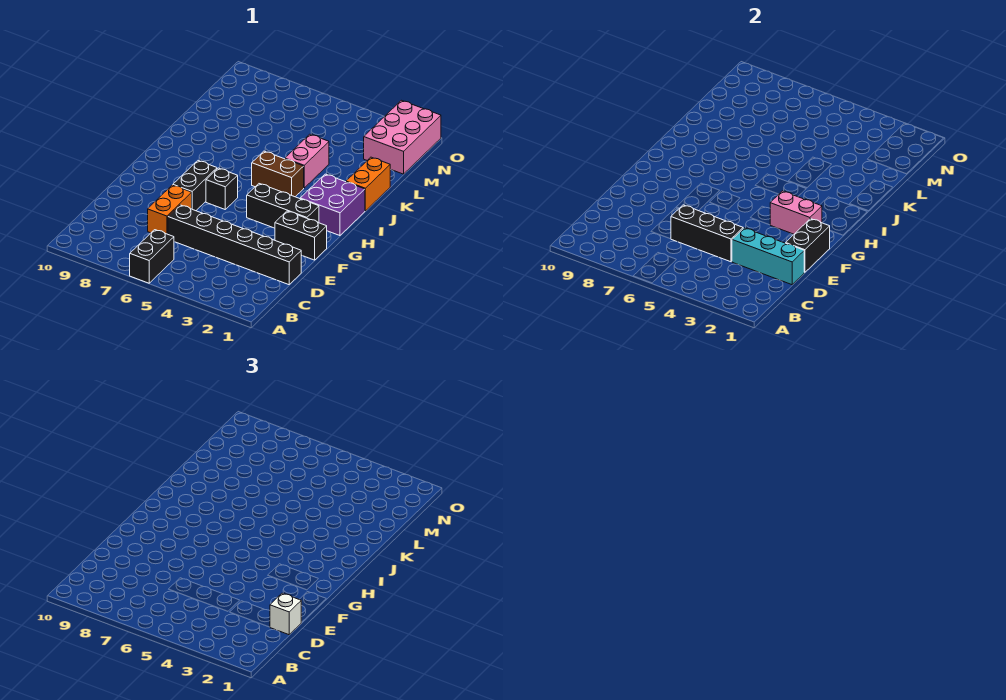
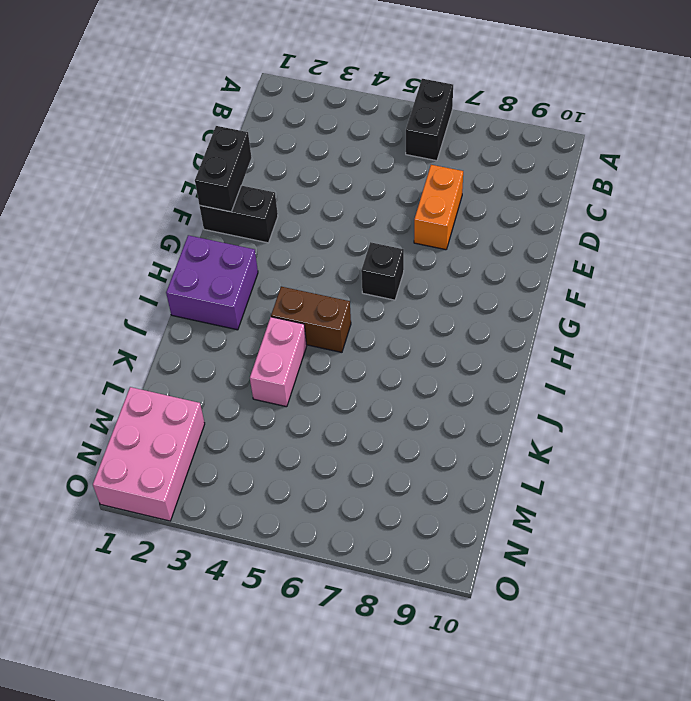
none -> black brick D1:D6 level 1
none -> black brick F7:G7 level 1
none -> black brick G2:G4 level 1

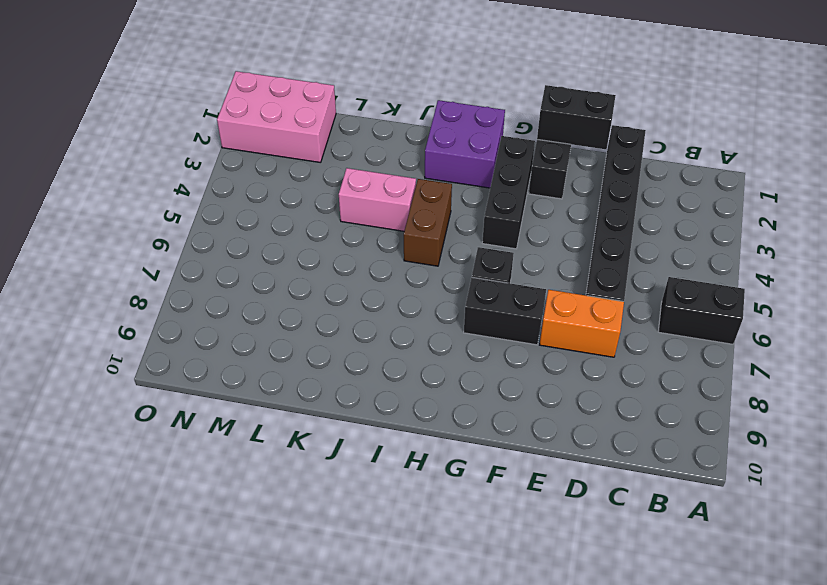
none -> orange brick J1:K1 level 1
none -> cyan brick D1:D3 level 2
none -> black brick D4:D6 level 2

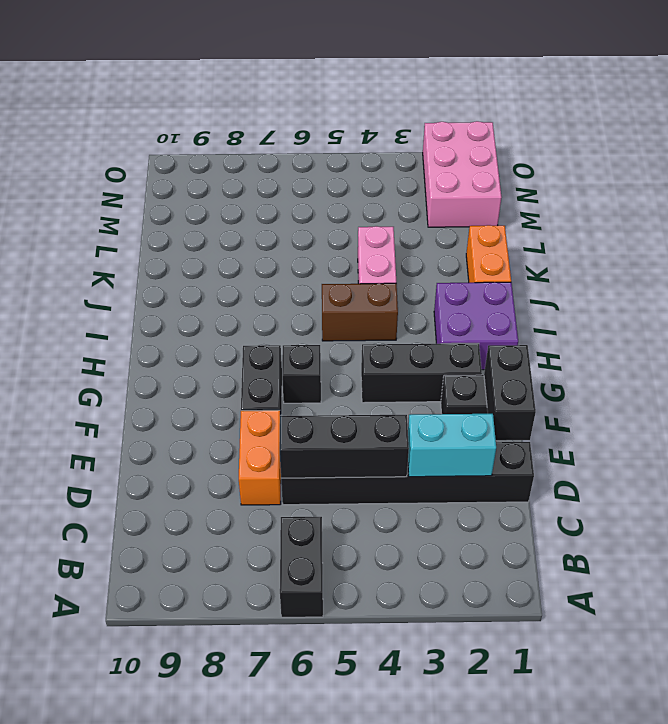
cyan brick D2:D3 level 2 -> cyan brick D1:D3 level 2
none -> pink brick G2:G3 level 2
none -> white brick D1 level 3

